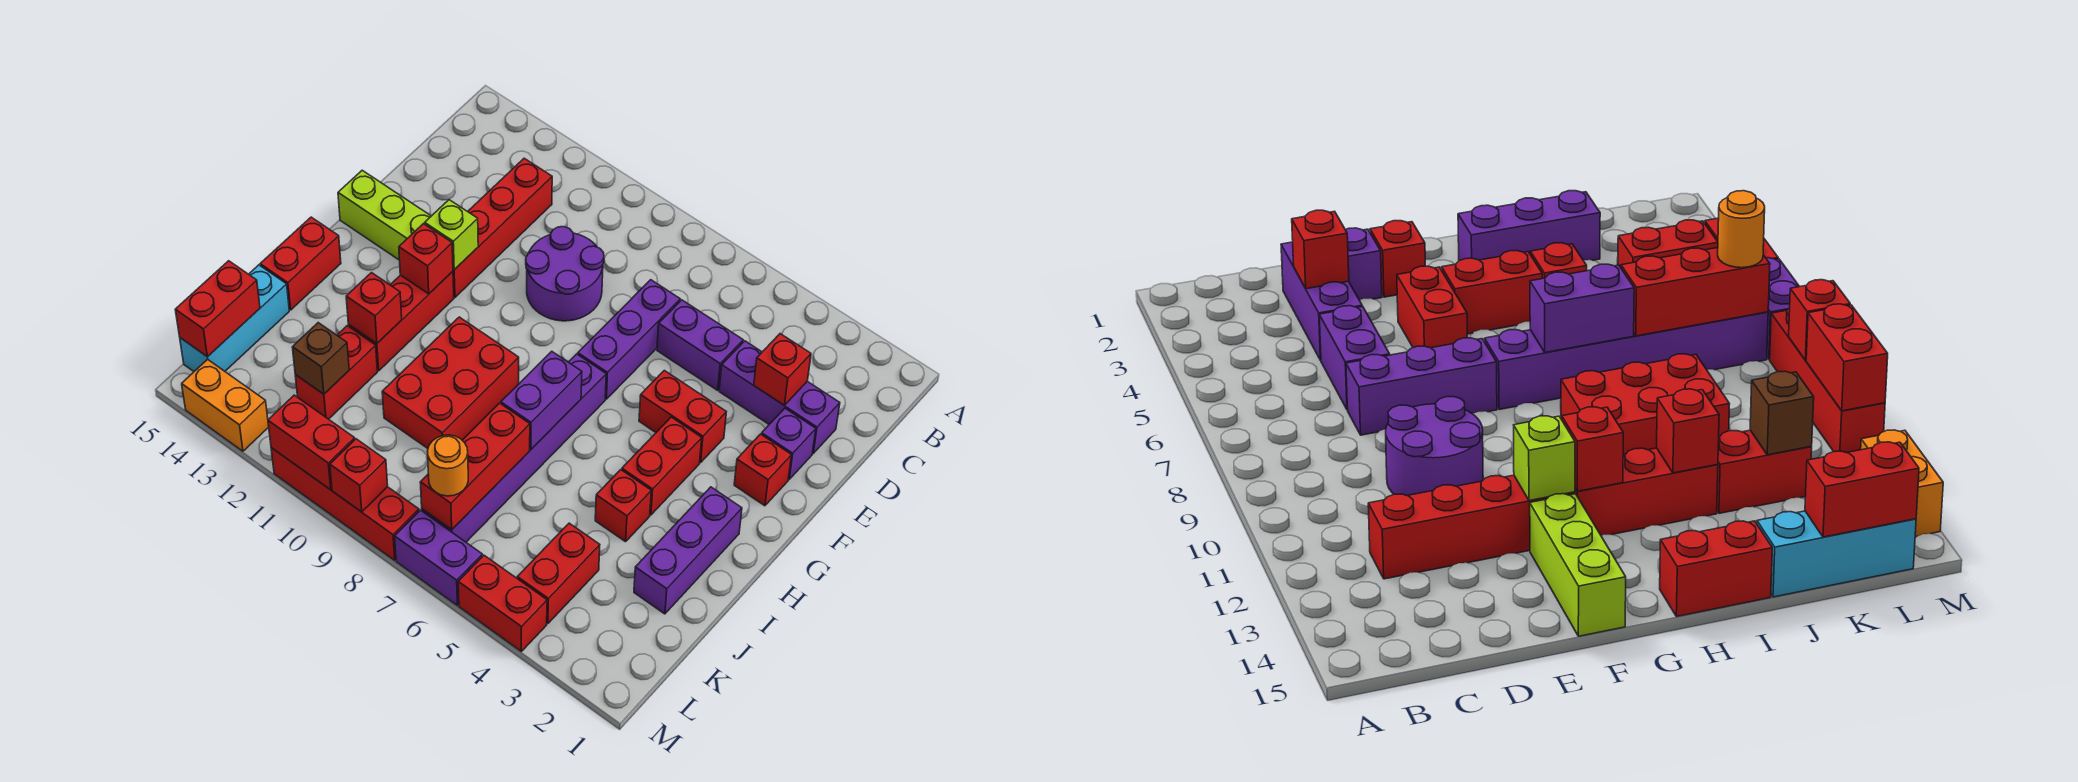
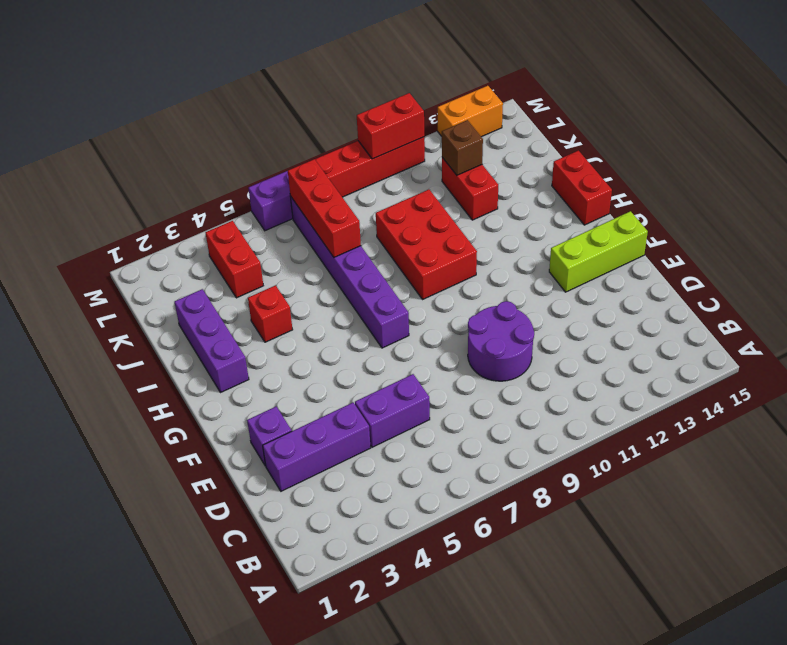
none -> red brick C12:F12 level 1
none -> purple brick D7:F7 level 1
none -> red brick F2 level 1
none -> red brick F4:F5 level 1

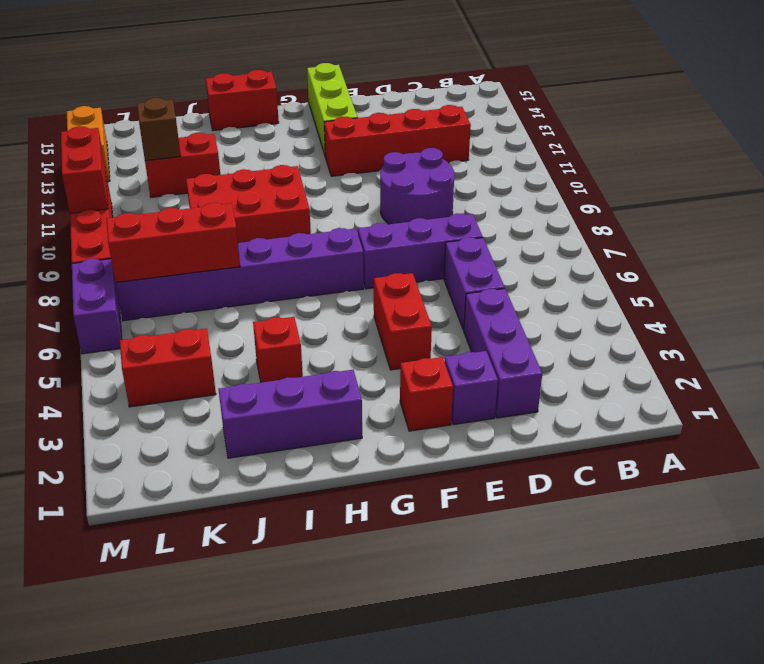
none -> red brick G4:H4 level 1
none -> red brick G12:I12 level 1
none -> cyan brick J15:L15 level 1
none -> red brick M4:M5 level 1

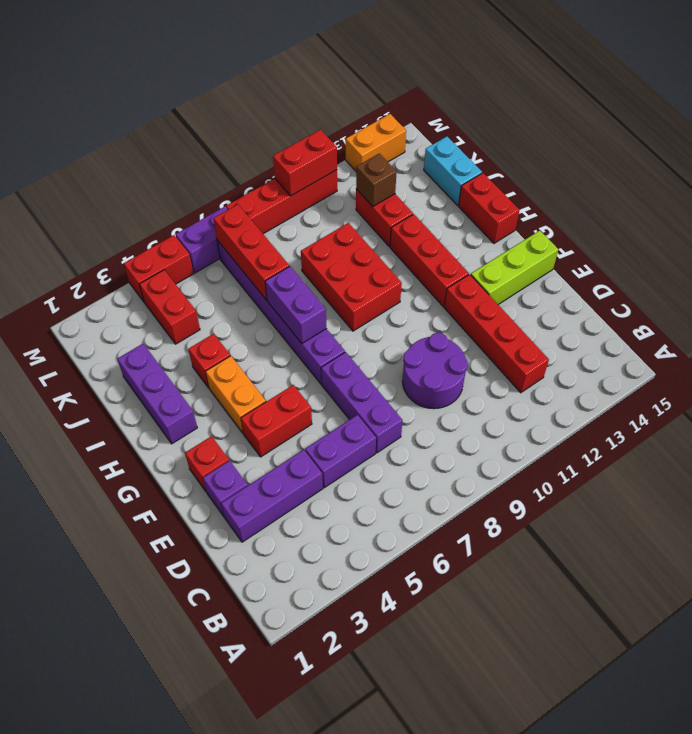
orange brick G4:H4 level 1 -> red brick G4:H4 level 1
cyan brick J15:K15 level 1 -> cyan brick J15:L15 level 1
none -> red brick D3 level 2
none -> lime brick F12 level 2
none -> red brick G12 level 2
none -> red brick I12 level 2

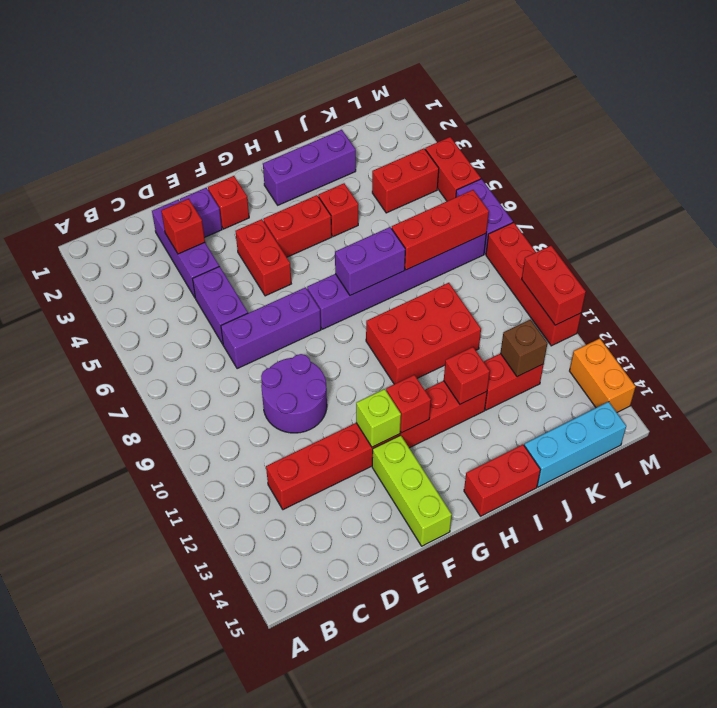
none -> red brick K15:L15 level 2
none -> red brick M9 level 2
none -> orange round brick L7 level 3

